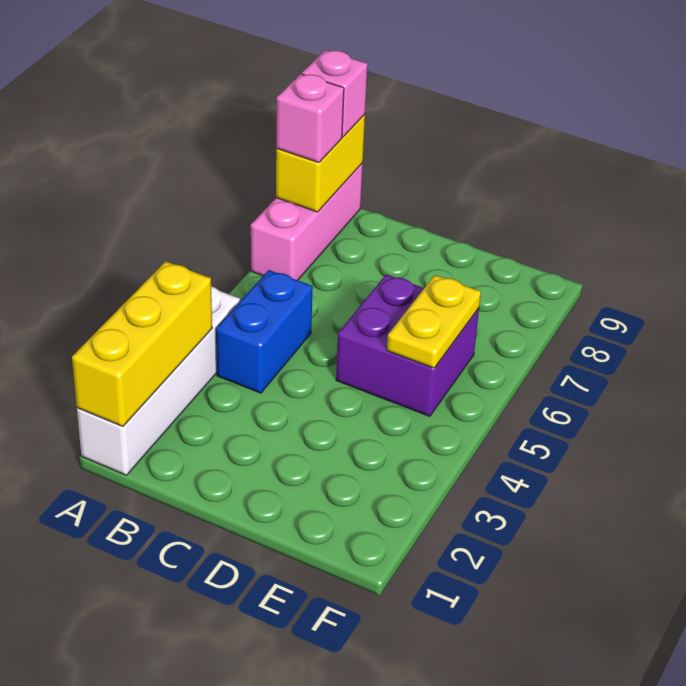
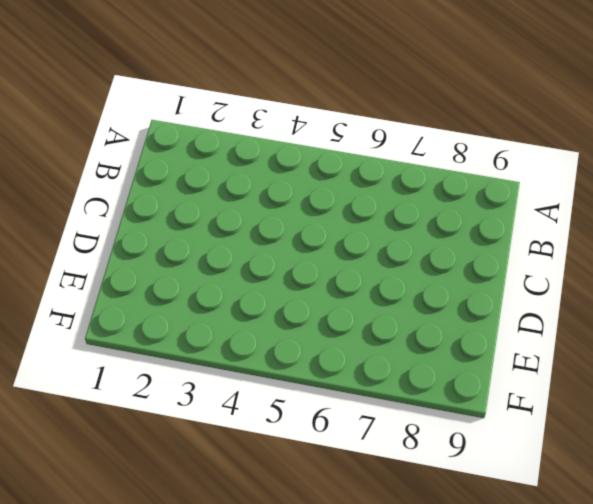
none -> white brick A1:A4 level 1
none -> pink brick A7:A9 level 1

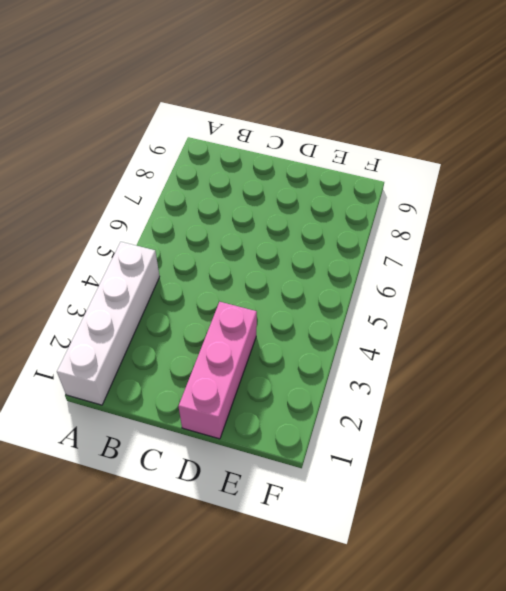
pink brick D1:D3 level 1 -> pink brick A7:A9 level 1
none -> blue brick B4:B5 level 1
none -> purple brick D5:E6 level 1

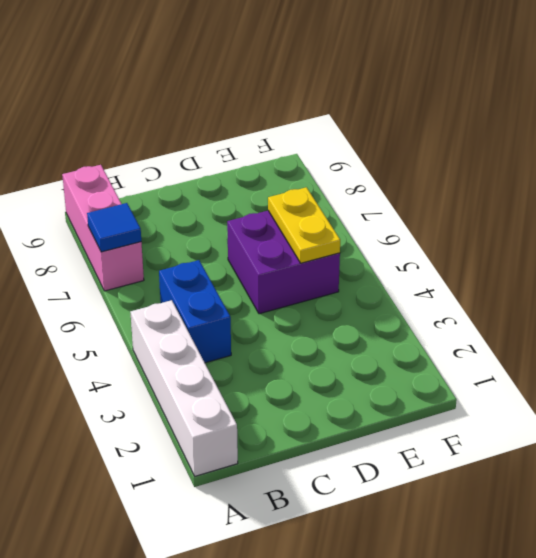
blue tile A7 level 2 -> none
none -> yellow brick A1:A3 level 2
none -> yellow brick A8:A9 level 2

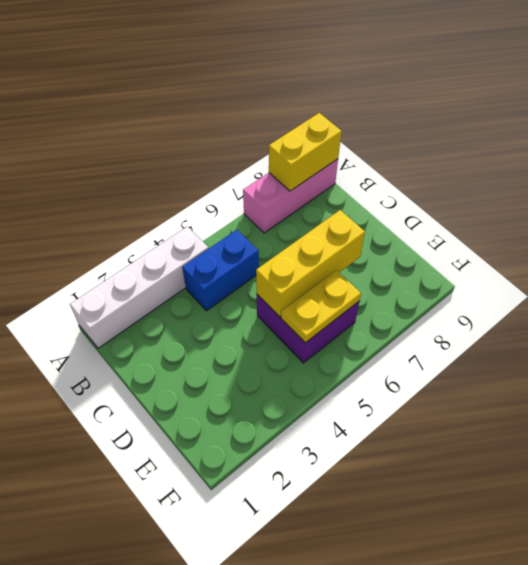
yellow brick D5:D7 level 2 -> yellow brick A1:A3 level 2
none -> pink brick A8 level 3
none -> pink brick A9 level 3

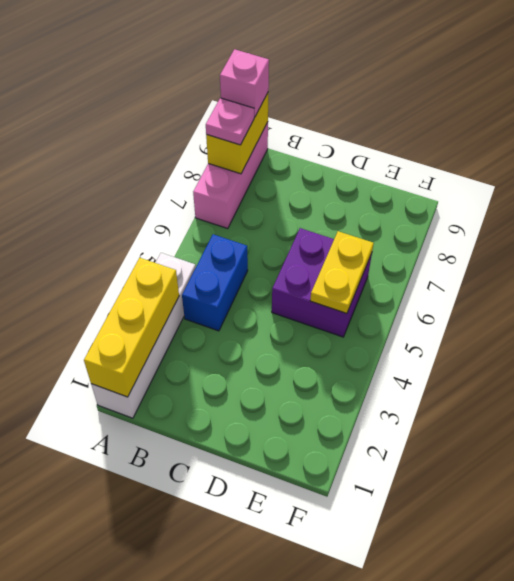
pink plate A8 level 3 -> pink brick A8 level 3

